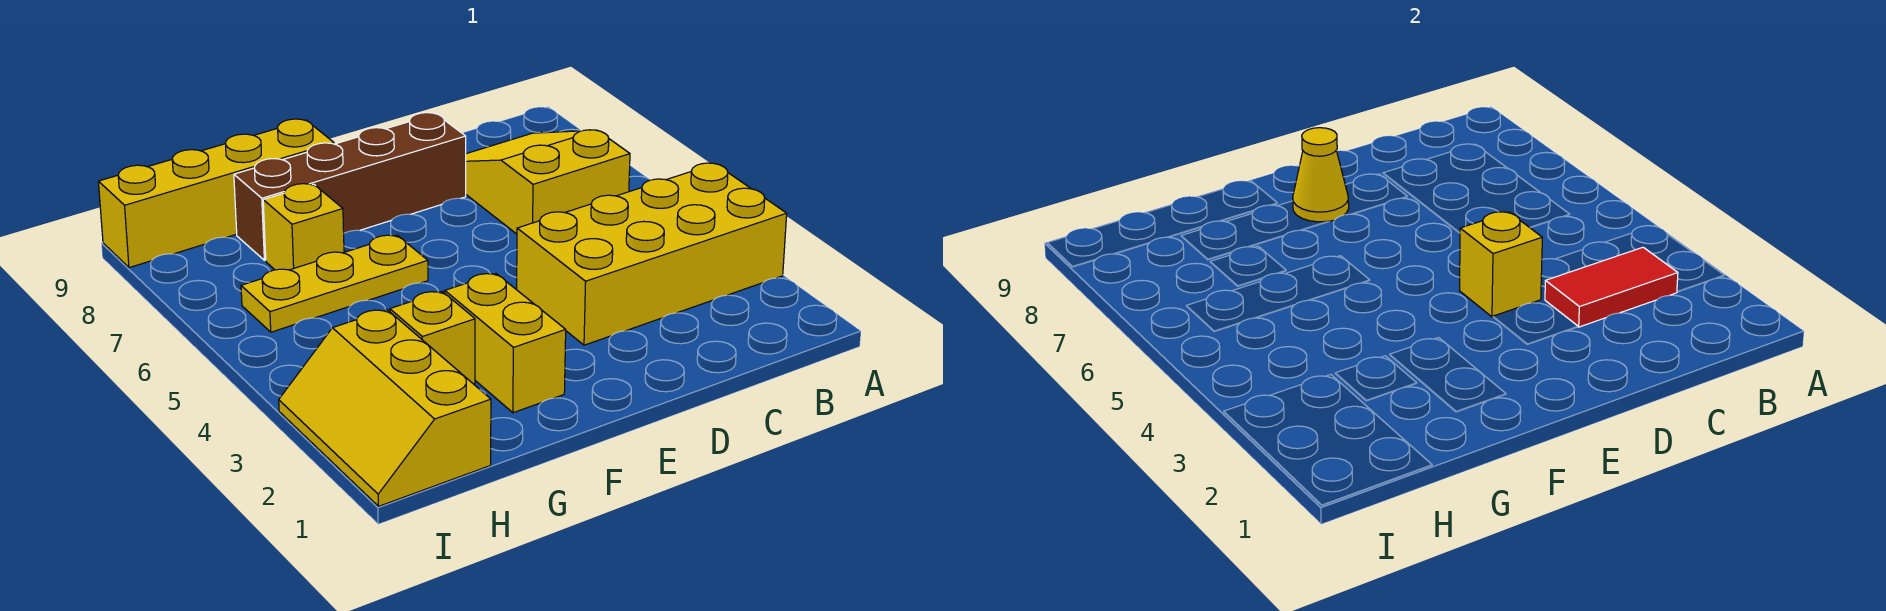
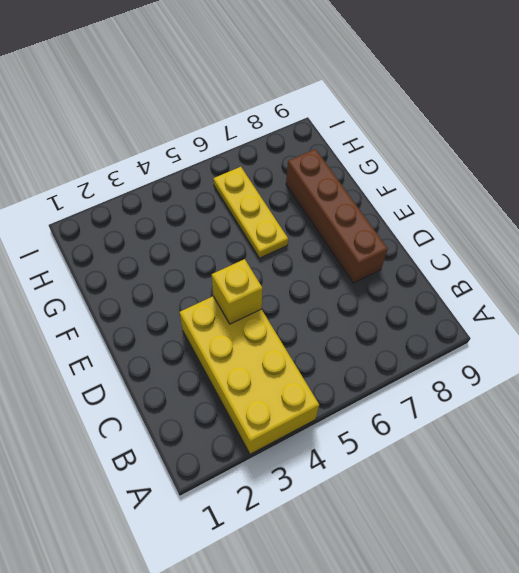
none -> yellow slope B6:C8 level 1 top 6
none -> yellow brick F2:F3 level 1
none -> yellow brick F9:I9 level 1

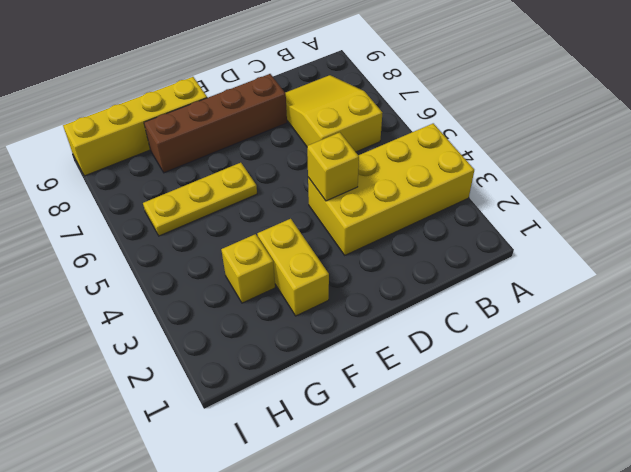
none -> yellow brick G7 level 1
none -> yellow slope H1:I3 level 1 top H
none -> red tile B3:C3 level 2

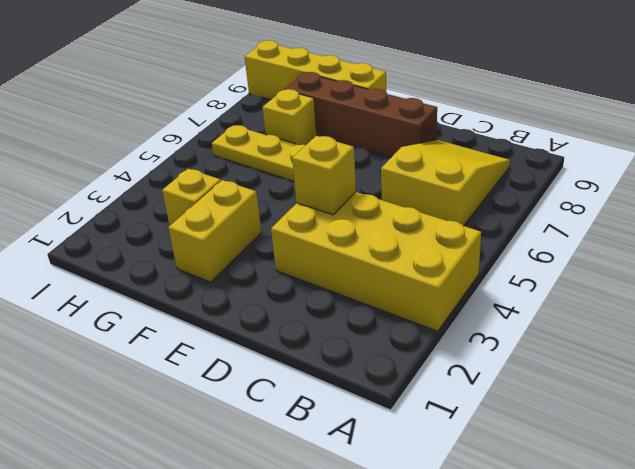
none -> yellow slope H1:I3 level 1 top H
none -> red tile B3:C3 level 2
none -> yellow cone E8 level 2

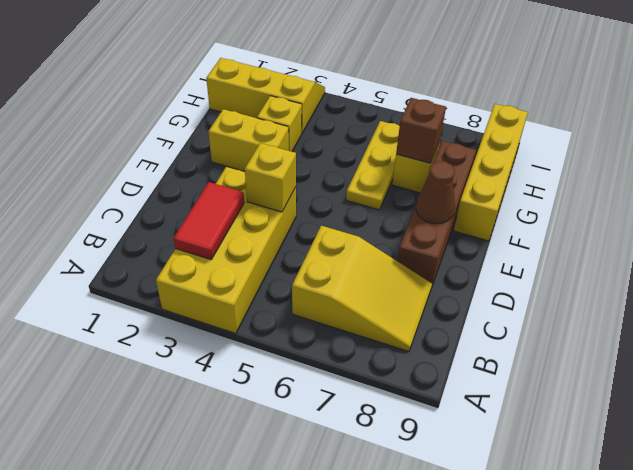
brown cone E8 level 2 -> yellow cone E8 level 2
brown brick G7 level 2 -> none

